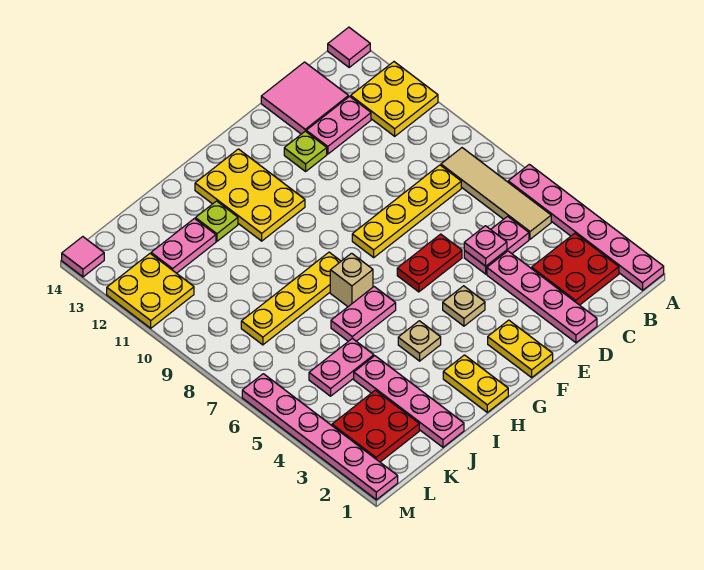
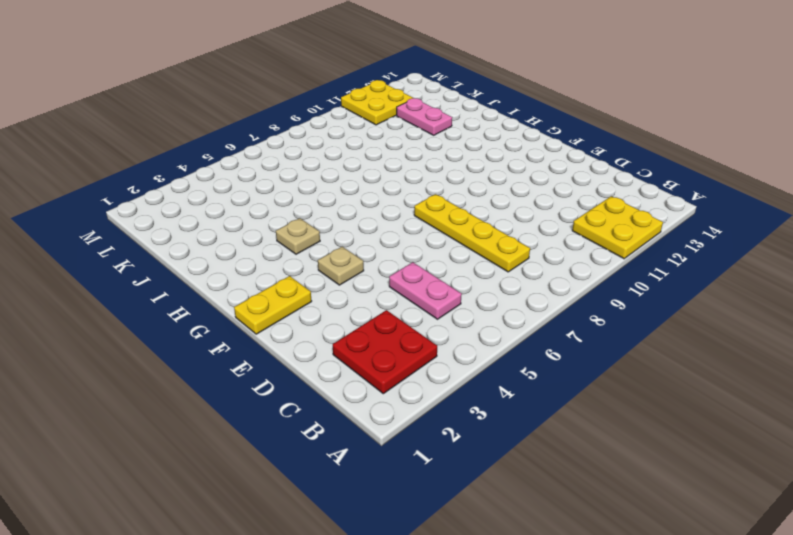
none -> pink plate A1:A6 level 1
none -> pink tile A14 level 1
none -> tan tile B5:B8 level 1

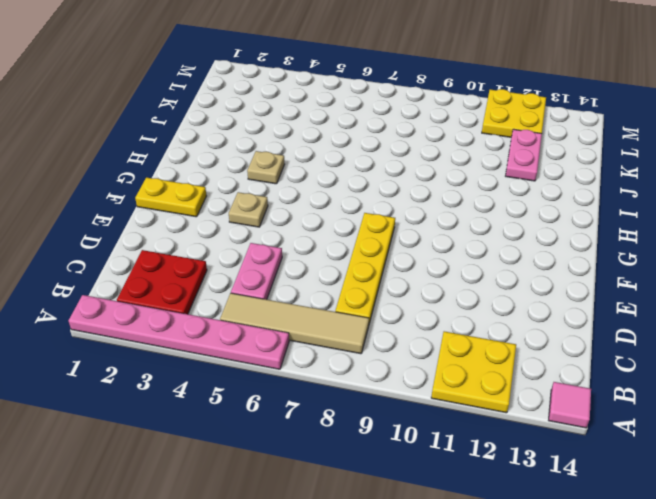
none -> pink plate C12:D12 level 1
none -> pink tile C13:D14 level 1
none -> pink plate D1:D4 level 1

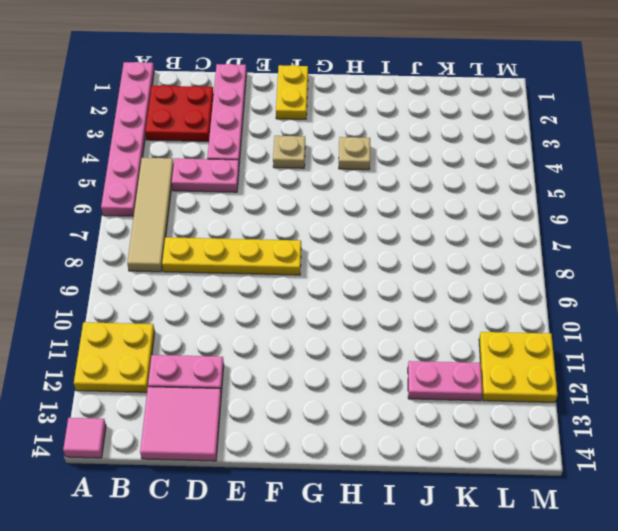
none -> red plate E6:F6 level 1
none -> lime plate E12 level 1
none -> yellow plate G11:H13 level 1

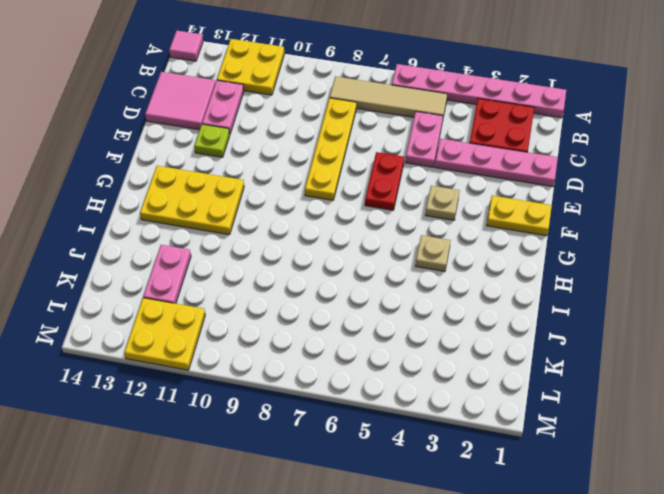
none -> yellow plate H1:H2 level 1
none -> pink plate H6:I6 level 1
none -> tan brick H7 level 1

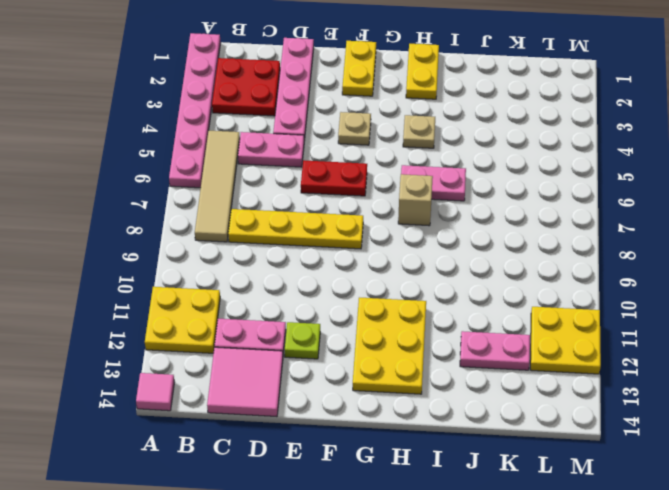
none -> yellow plate H8:K8 level 1
none -> lime plate I12 level 1
none -> pink plate J1:J4 level 1

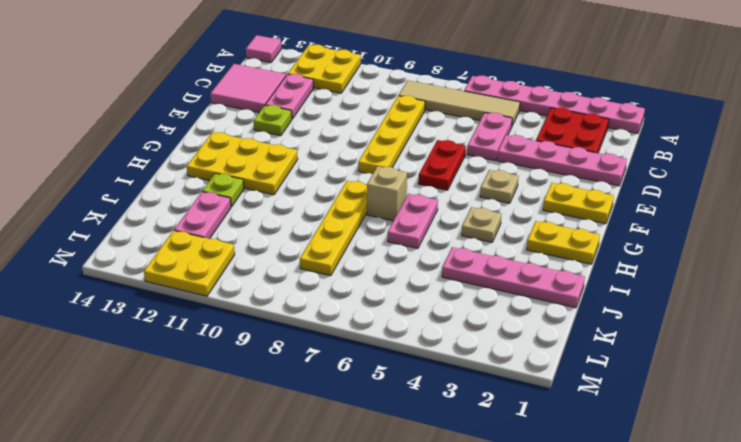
none -> pink plate J5:K5 level 1
none -> red plate K2:L3 level 1
none -> pink plate M1:M6 level 1

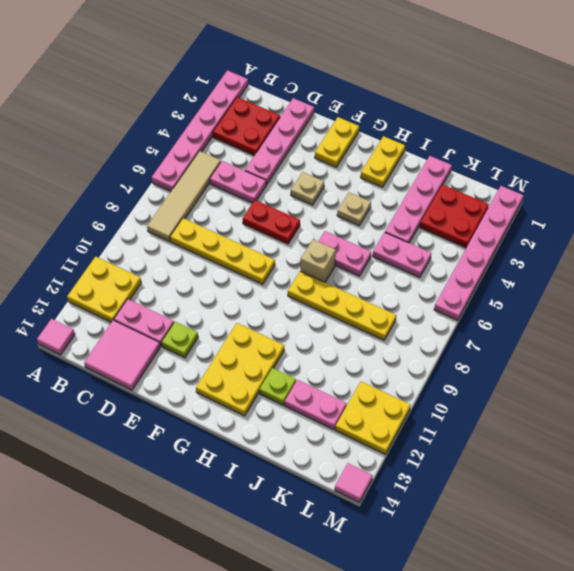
none -> pink plate D5 level 2

